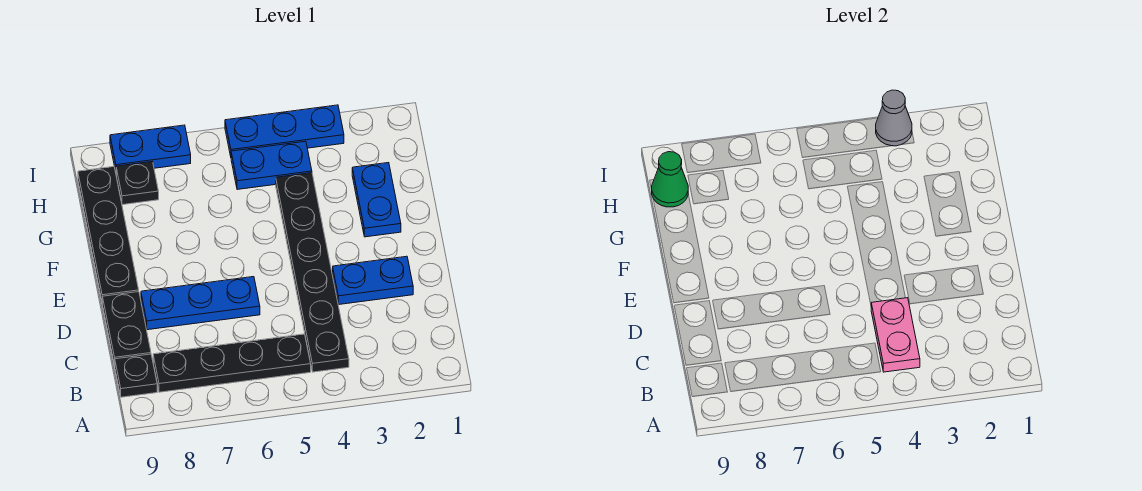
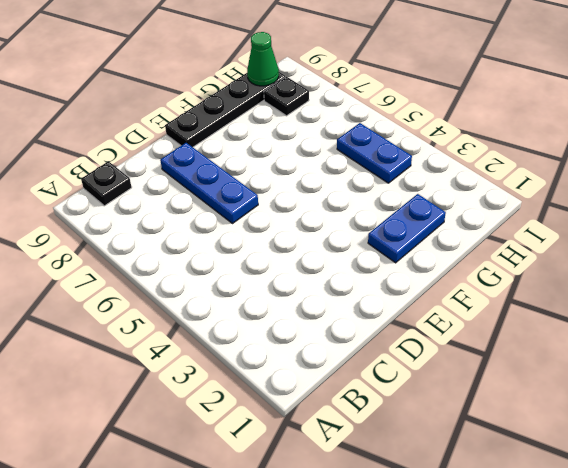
none -> black plate B4:G4 level 1
none -> black plate B5:B8 level 1
none -> black plate C9:D9 level 1

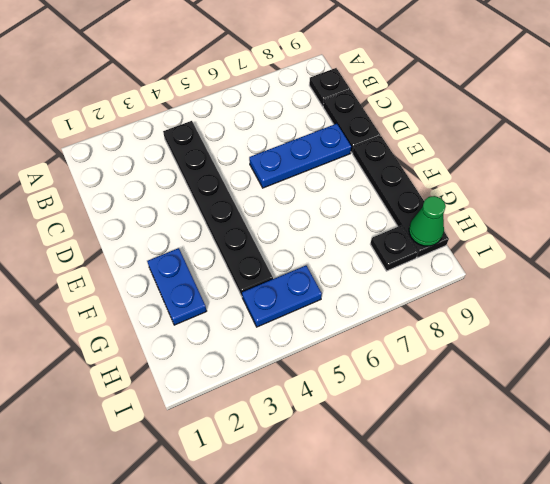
none -> black plate B5:B8 level 1
none -> blue plate D2:D3 level 1
none -> blue plate I3:I5 level 1

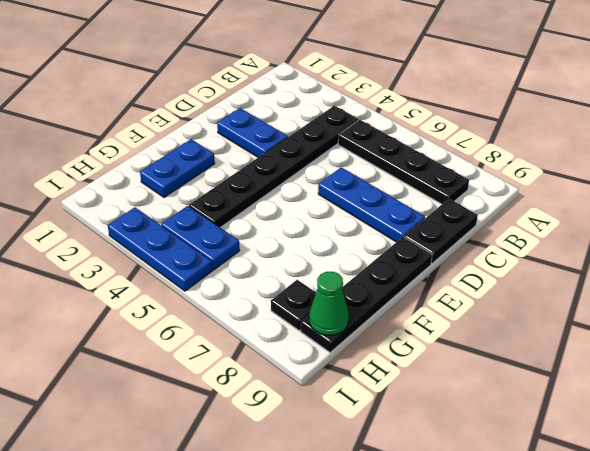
none -> black plate B9 level 1
none -> blue plate I7:I8 level 1
none -> pink plate B4:C4 level 2

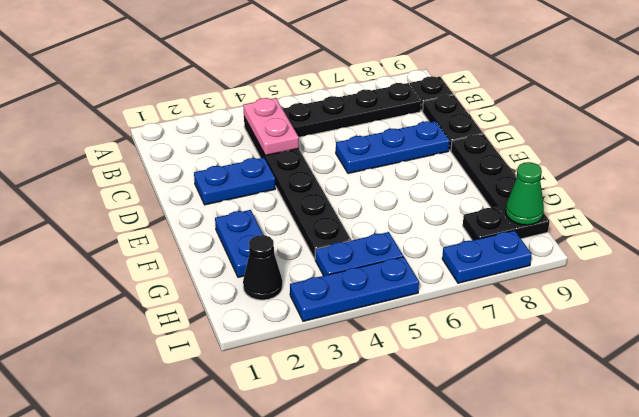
black cone H2 level 1 -> none
none -> grey cone I3 level 2

